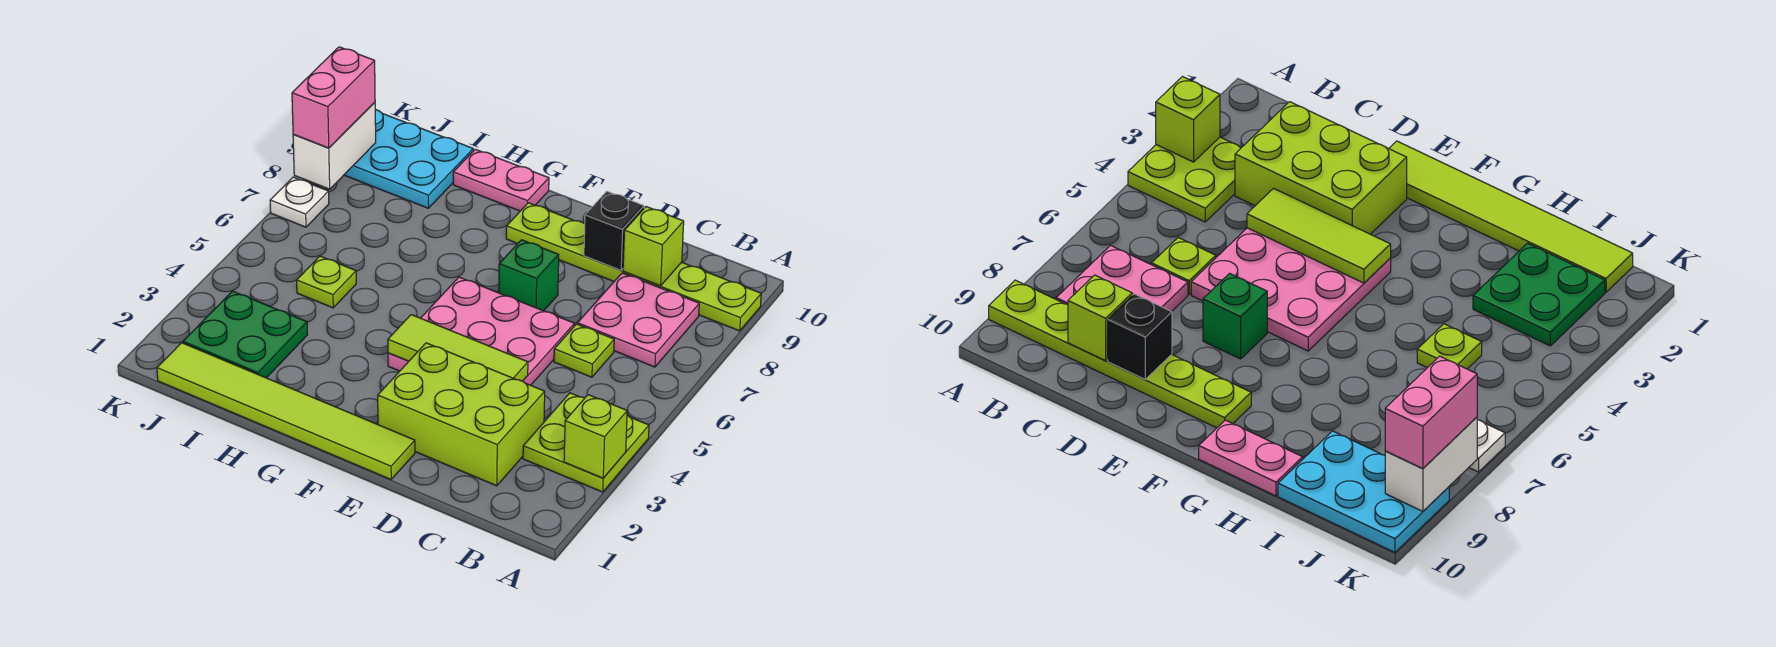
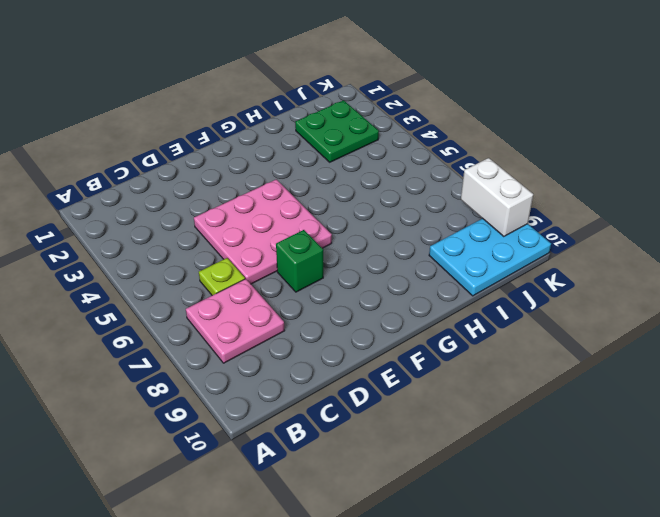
none -> lime plate A3:B4 level 1
none -> lime plate A9:F9 level 1
none -> lime brick C2:E3 level 1

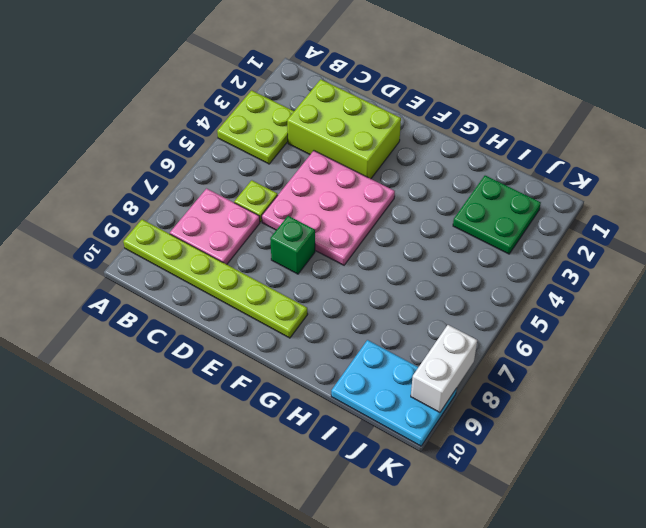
none -> lime tile E1:J1 level 1
none -> pink plate G10:H10 level 1
none -> lime plate I5 level 1

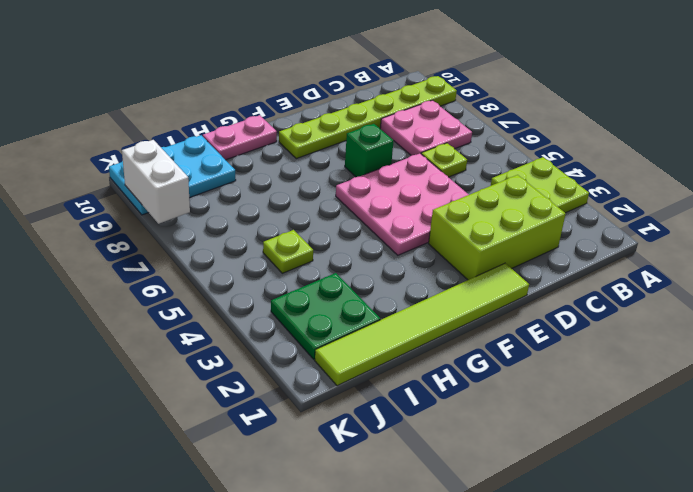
none -> white plate K7 level 1
none -> lime brick A3 level 2
none -> lime brick C9 level 2

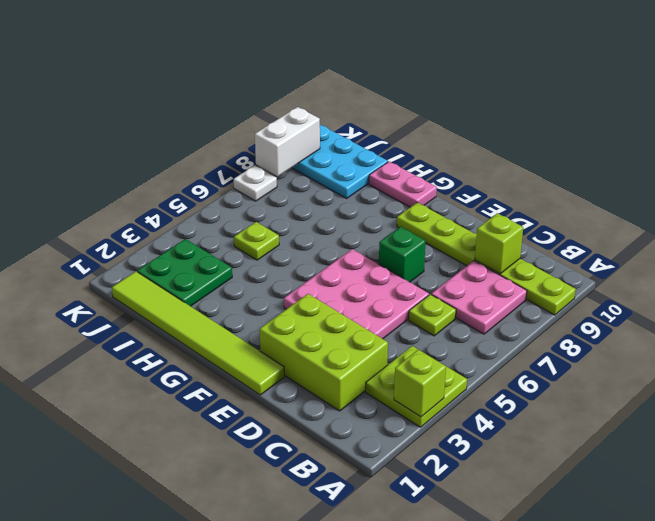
none -> lime tile D4:F4 level 2
none -> black brick D9 level 2
none -> pink brick K8:K9 level 3

